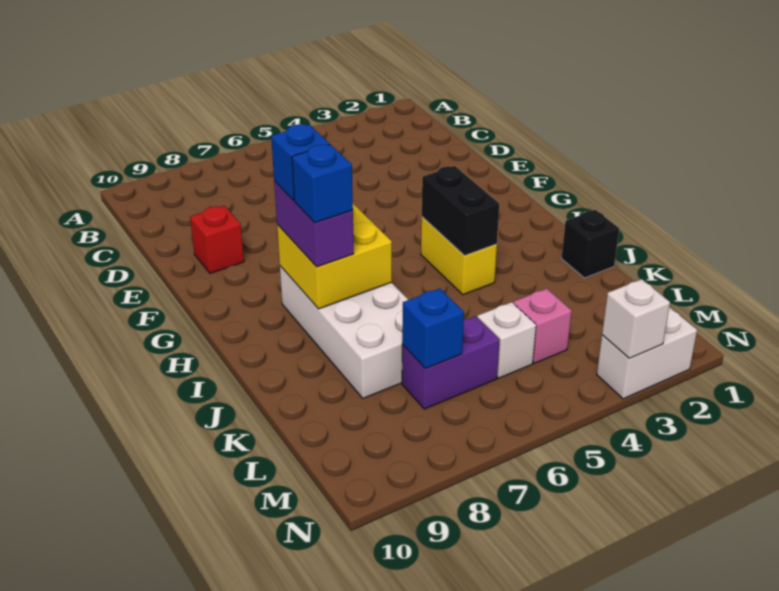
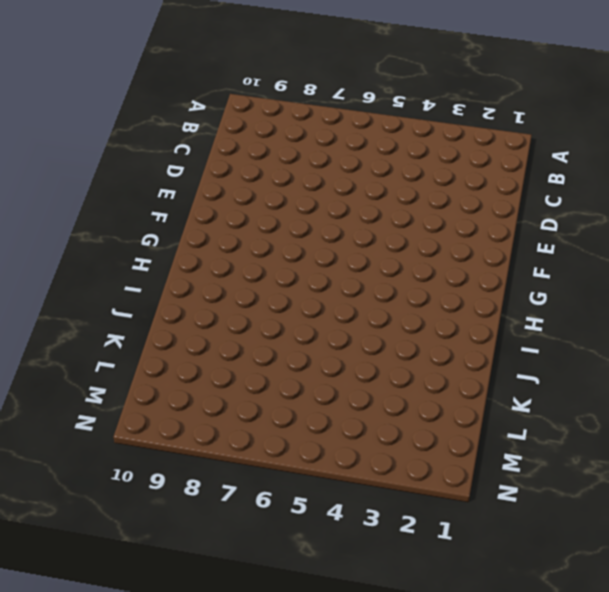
none -> red brick E9 level 1
none -> yellow brick H4:I4 level 1
none -> white brick H7:K8 level 1

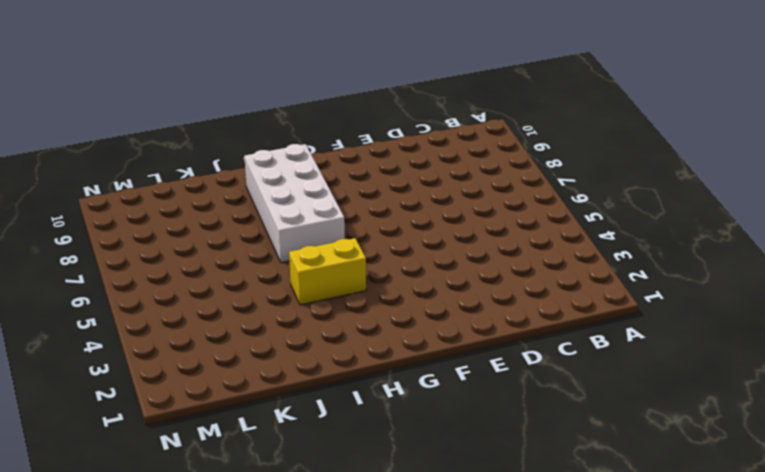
white brick H6:I9 level 1 -> white brick H7:K8 level 1
none -> red brick E9 level 1
none -> black brick J1 level 1
none -> pink brick L4 level 1

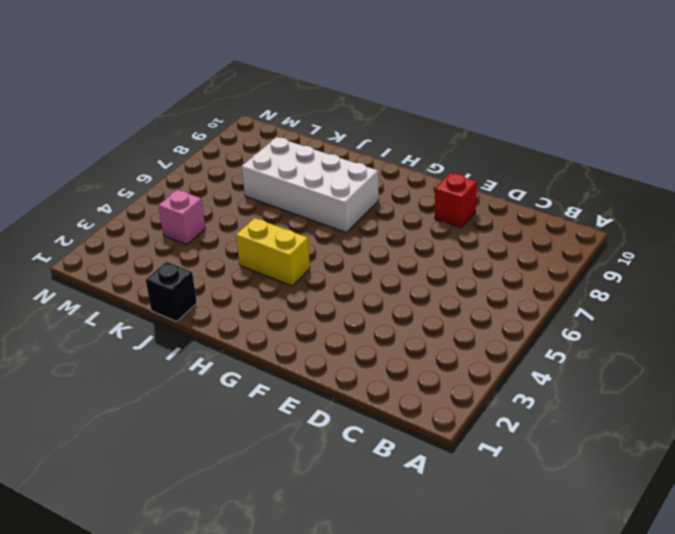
none -> white brick L5 level 1
none -> purple brick L6:L7 level 1
none -> white brick N2:N3 level 1

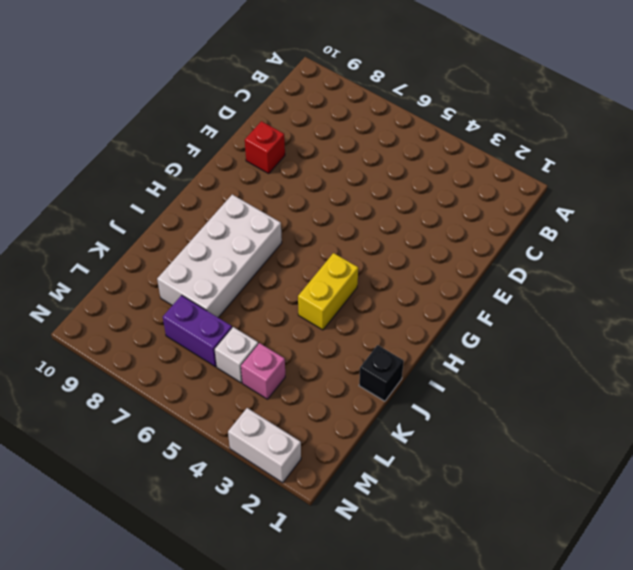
none -> black brick H4:I4 level 2
none -> yellow brick H7:I8 level 2
none -> blue brick L7 level 2

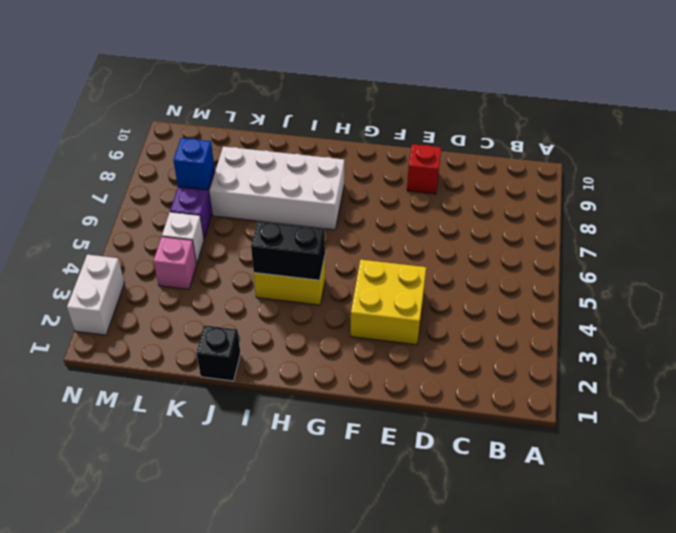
yellow brick E3:F4 level 1 -> yellow brick H7:I8 level 2
none -> white brick N3 level 2
none -> purple brick H8:I8 level 3
none -> blue brick H8 level 4

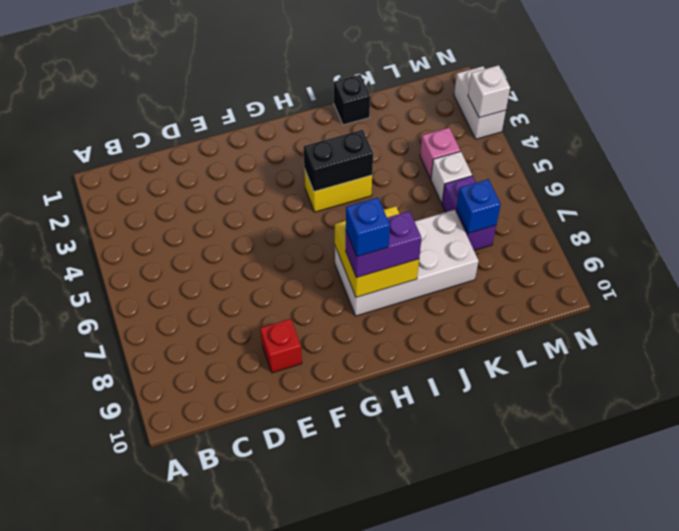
none -> blue brick I8 level 4

